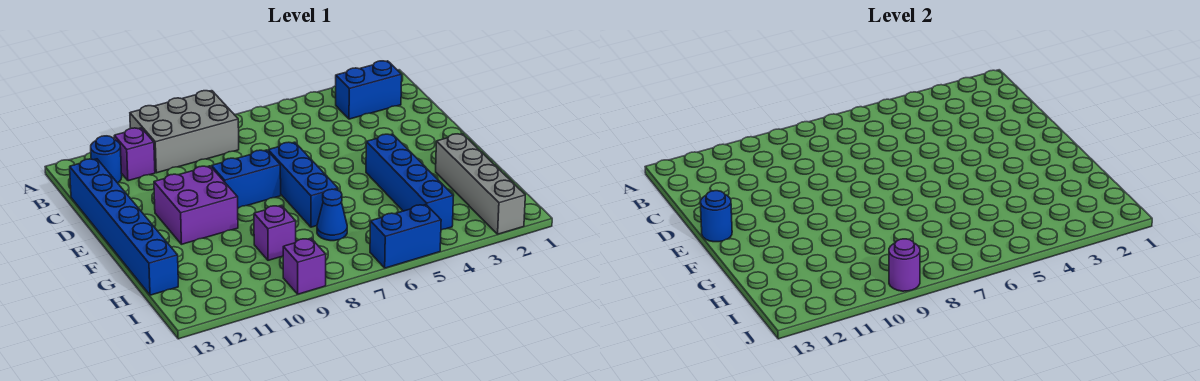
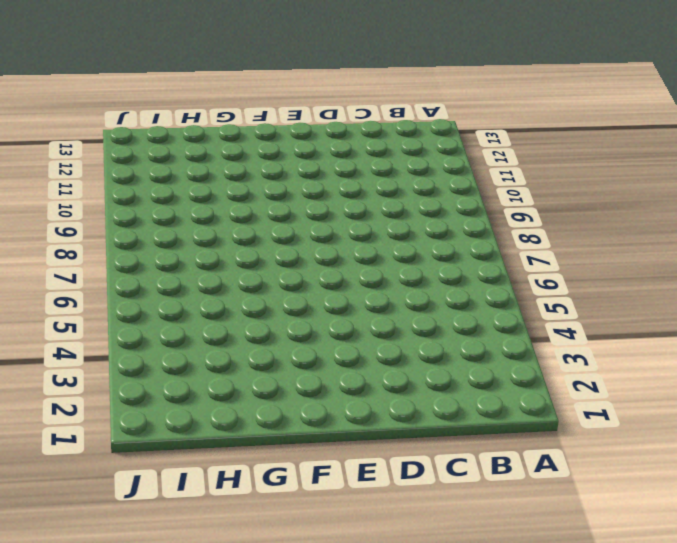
none -> grey brick A8:B10 level 1
none -> blue brick B2:B3 level 1
none -> purple brick B11 level 1

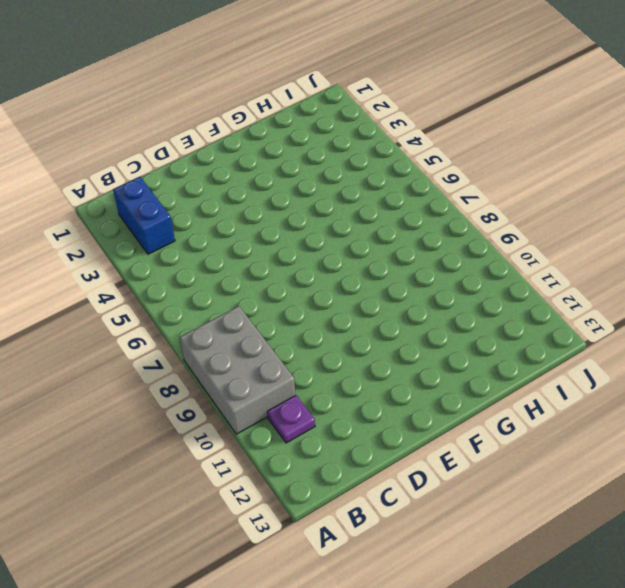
purple plate B11 level 1 -> purple brick B11 level 1
none -> blue round brick B12 level 1
none -> blue brick C13:H13 level 1
none -> blue brick E7:G7 level 1

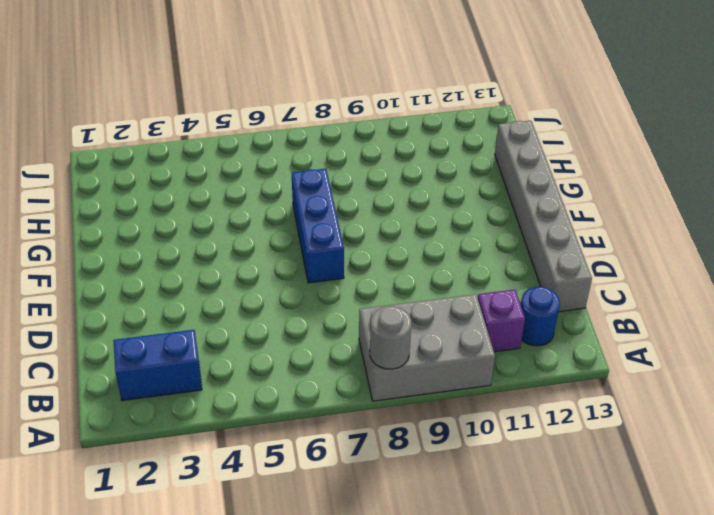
grey round brick A8 level 2 -> none
grey brick C13:H13 level 1 -> blue brick C13:H13 level 1
none -> blue brick E8:E9 level 1
none -> purple brick E10:F11 level 1
none -> blue brick F4:I4 level 1

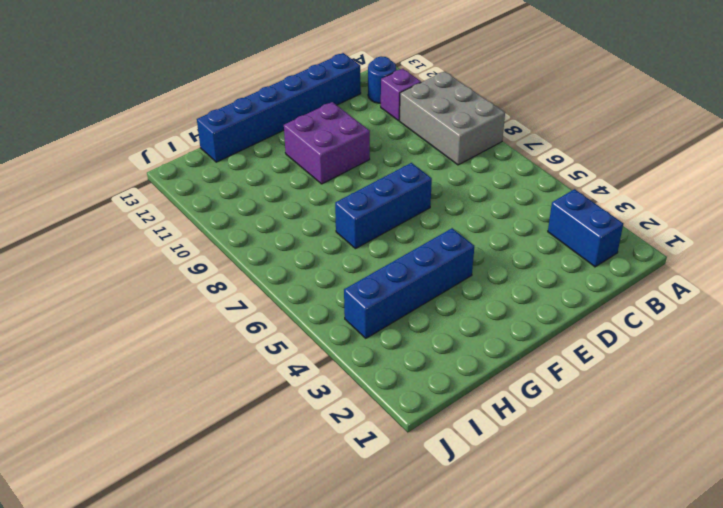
none -> blue brick E8:E9 level 1
none -> grey brick G2:J2 level 1
none -> blue cone H7 level 1

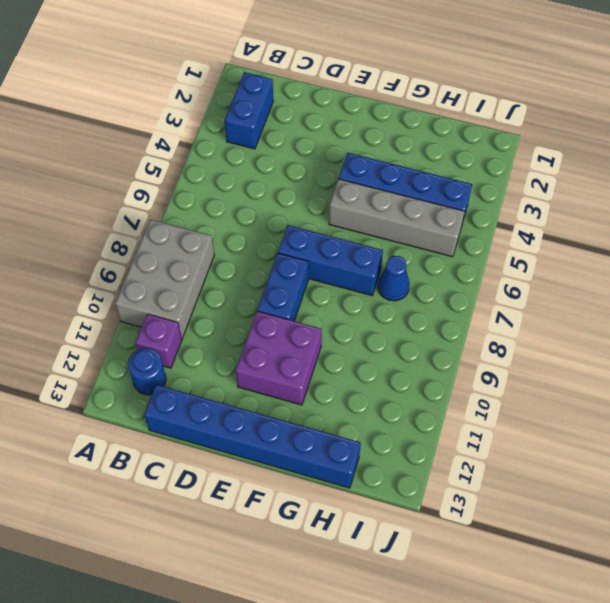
grey brick F5:I5 level 1 -> grey brick G2:J2 level 1
none -> purple brick H9 level 1
none -> blue brick J5:J6 level 1
none -> purple brick J9 level 1

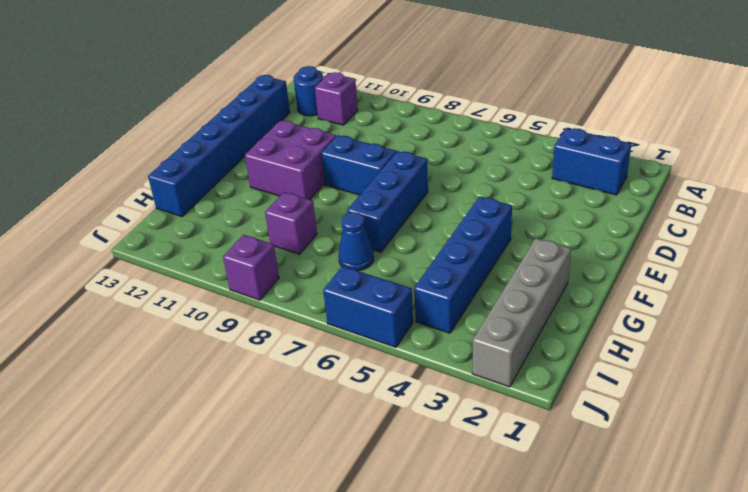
none -> grey brick A8:B10 level 1
none -> blue round brick E13 level 2
none -> purple round brick J9 level 2

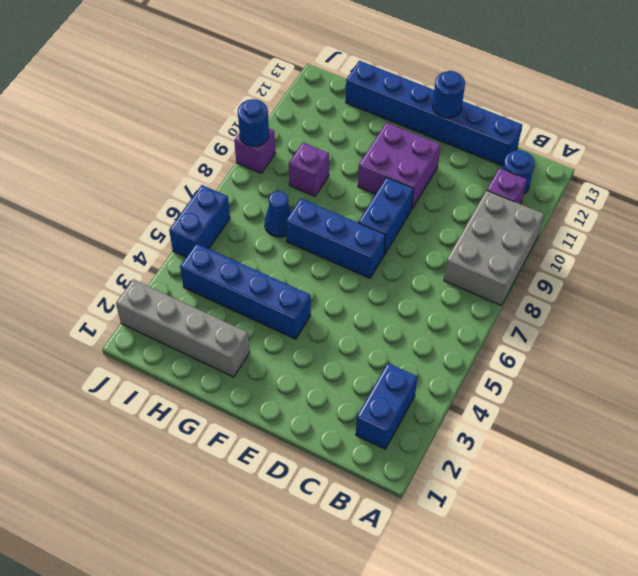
blue round brick J9 level 2 -> purple round brick J9 level 2

